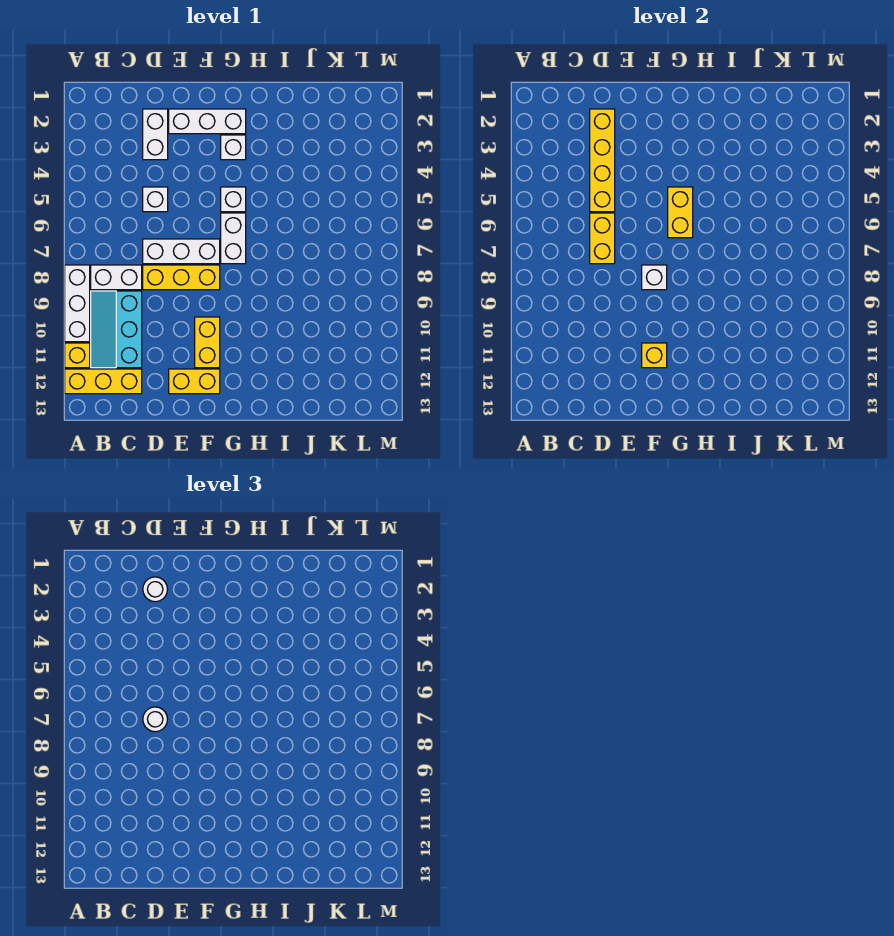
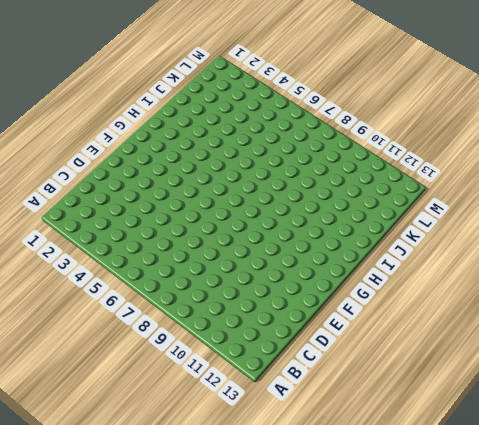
none -> white brick A8:A10 level 1
none -> yellow brick A11 level 1
none -> yellow brick A12:C12 level 1

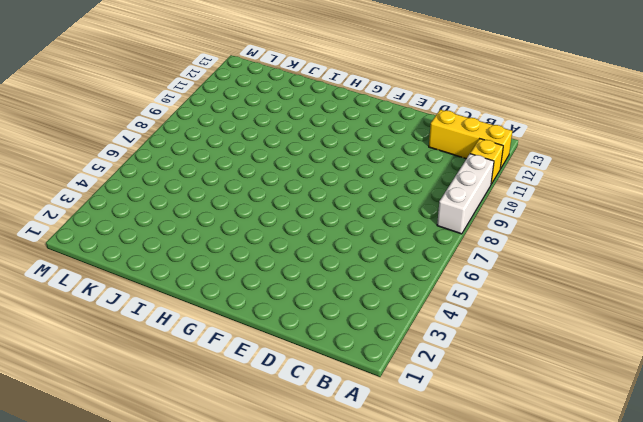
none -> white brick B8:C8 level 1
none -> cyan slope B9:C11 level 1 top C
none -> white brick D2:D3 level 1

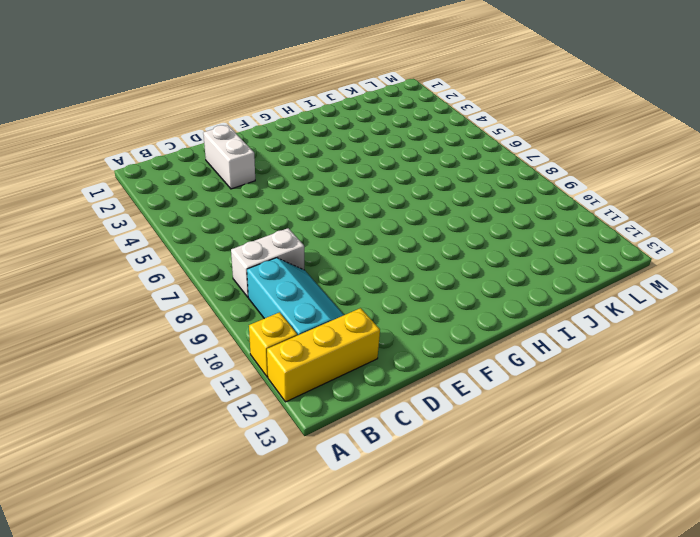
cyan slope B9:C11 level 1 top B -> cyan slope B9:C11 level 1 top C
none -> white brick A8:A10 level 1
none -> white brick D5 level 1
none -> white brick D7:F7 level 1

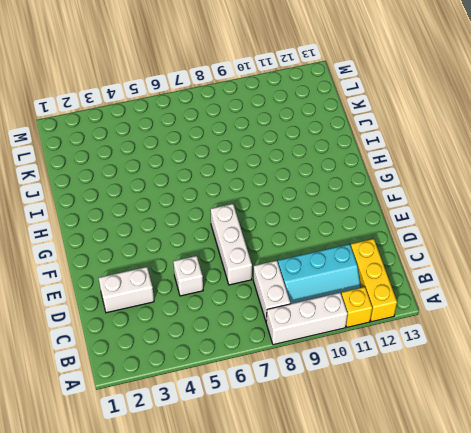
none -> yellow brick D8:F8 level 1
none -> white brick E2:G2 level 1
none -> yellow brick E12:F12 level 1

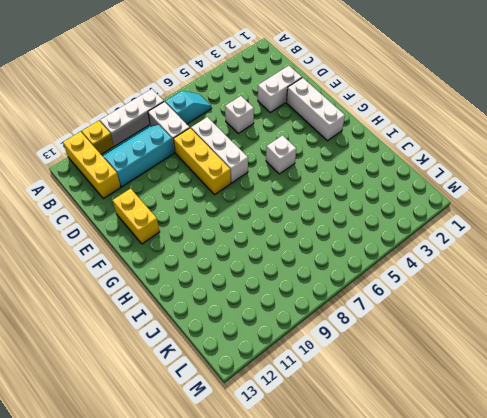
cyan slope B6:B7 level 1 top 7 -> none
none -> yellow brick F10:F11 level 1
none -> white brick G3 level 1
none -> white brick G6:G7 level 1

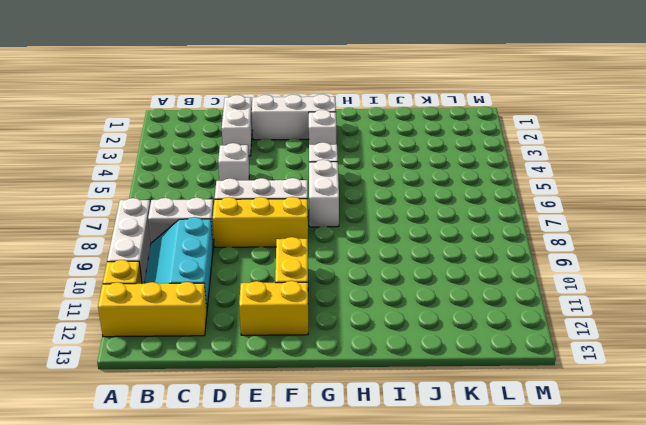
none -> yellow brick D2:D5 level 2
none -> yellow brick D6:D7 level 2
none -> white brick F8 level 2

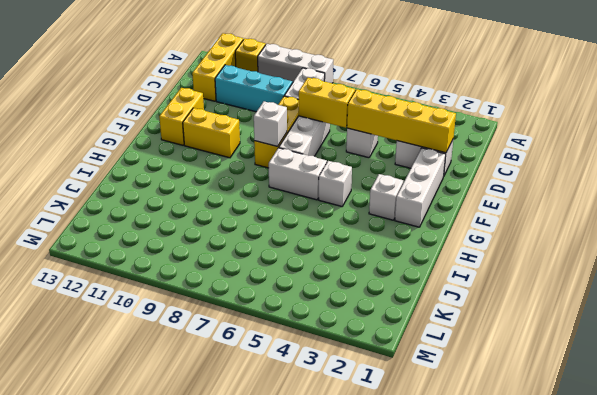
none -> yellow brick F11 level 2
none -> yellow brick G5:G6 level 2
none -> white round brick D2 level 3

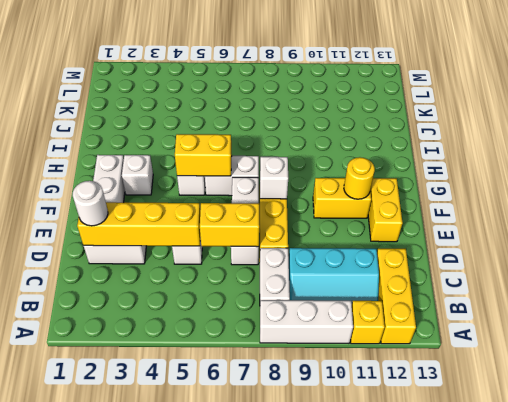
yellow round brick F11 level 2 -> yellow brick F11 level 2
none -> white round brick D7 level 3

